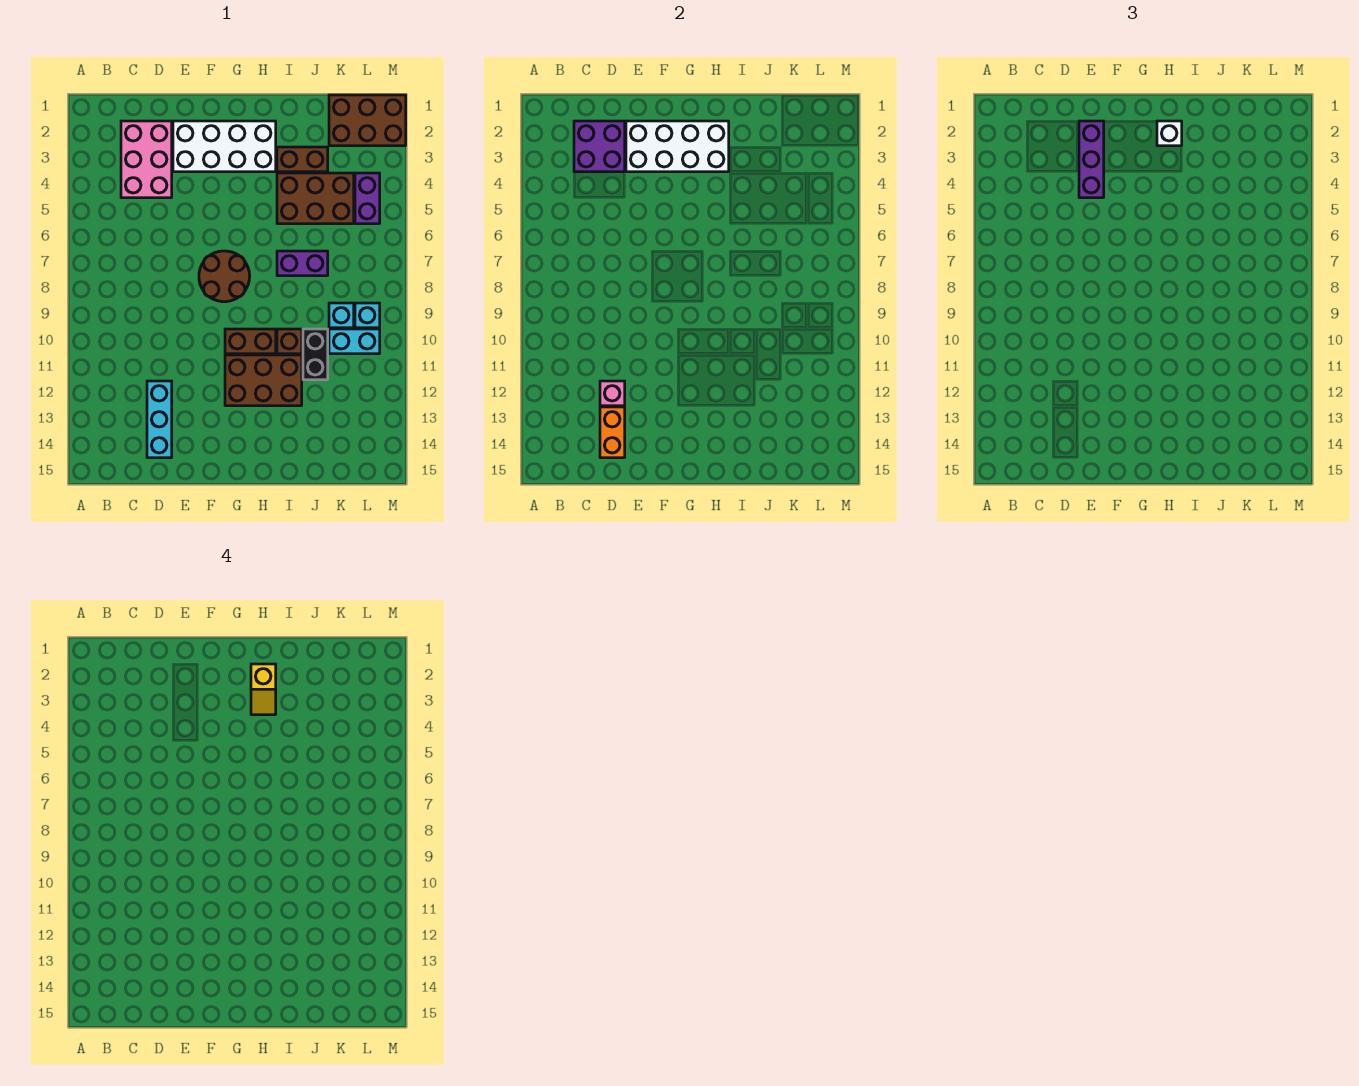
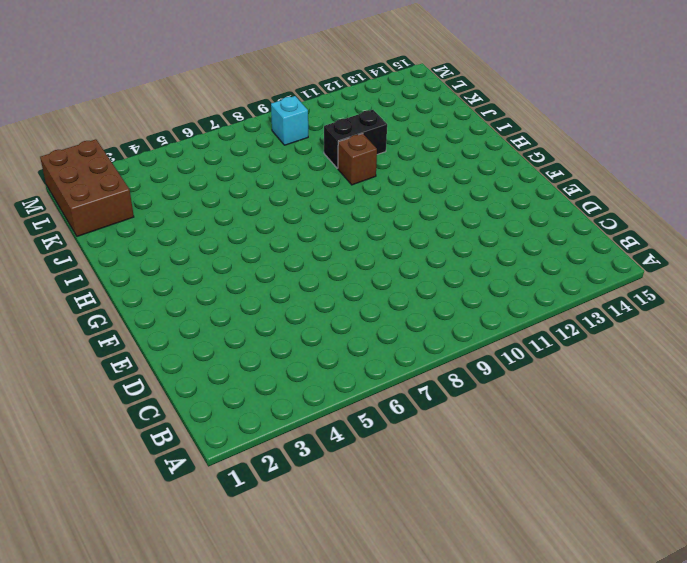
none -> pink brick C2:D4 level 1
none -> cyan brick D12:D14 level 1
none -> white brick E2:H3 level 1

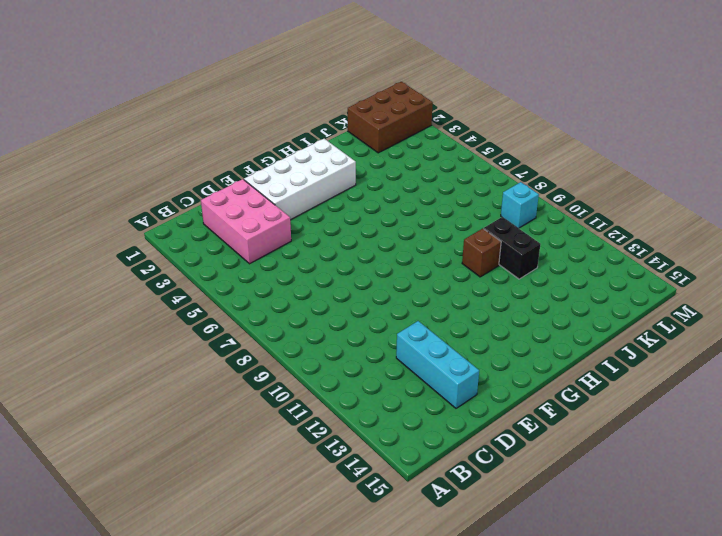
none -> brown round brick F7:G8 level 1
none -> brown brick G10:H10 level 1
none -> brown brick G11:I12 level 1

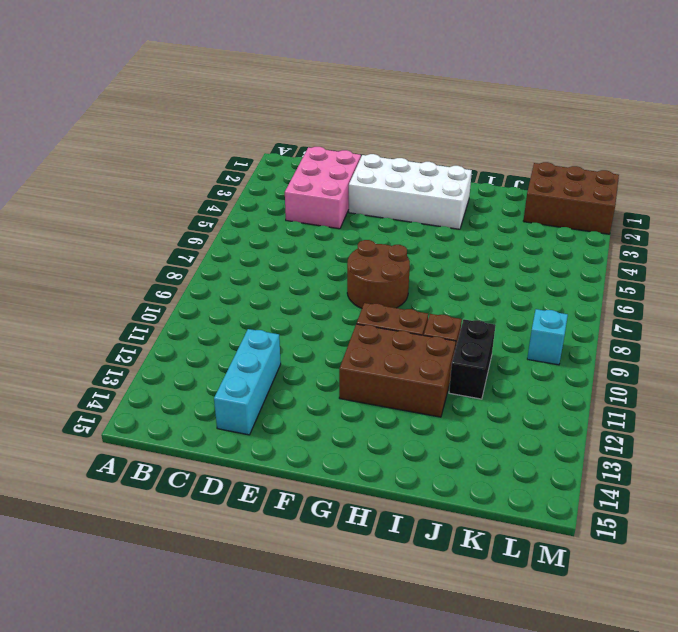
none -> brown brick I3:J3 level 1
none -> brown brick I4:K5 level 1
none -> purple brick I7:J7 level 1

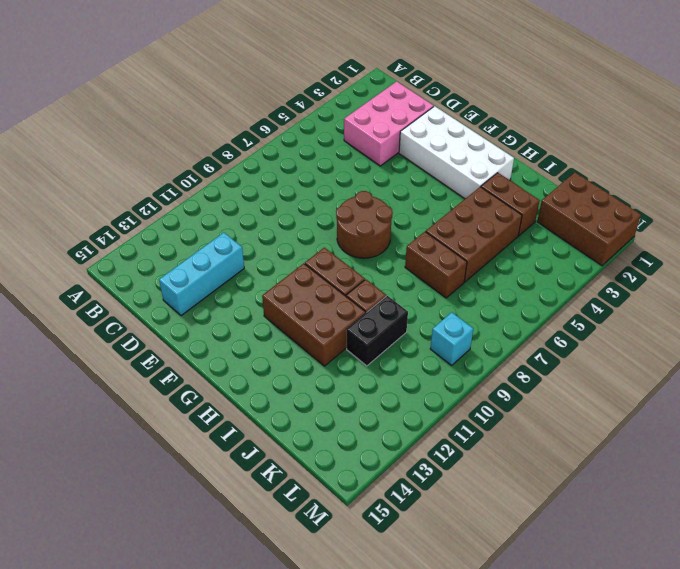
brown brick I4:J6 level 1 -> brown brick I4:K5 level 1
brown brick I7:J7 level 1 -> purple brick I7:J7 level 1
none -> cyan brick K9 level 1
none -> cyan brick K10:L10 level 1
none -> purple brick L4:L5 level 1

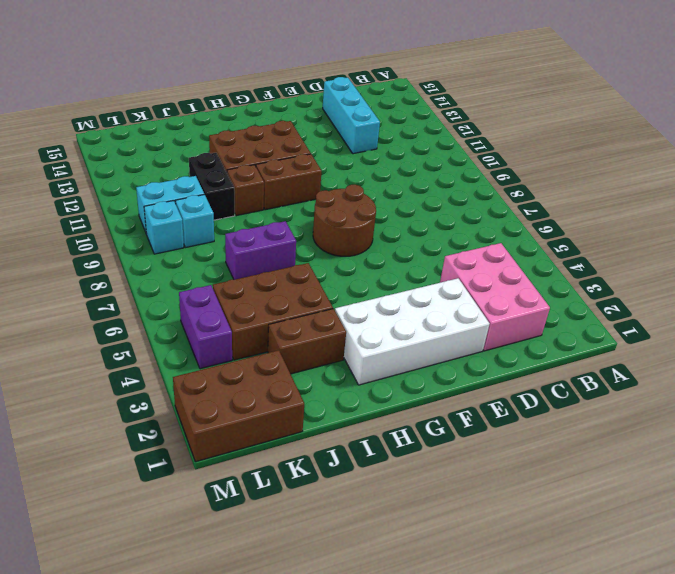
none -> purple brick C2:D3 level 2
none -> pink brick D12 level 2
none -> orange brick D13:D14 level 2

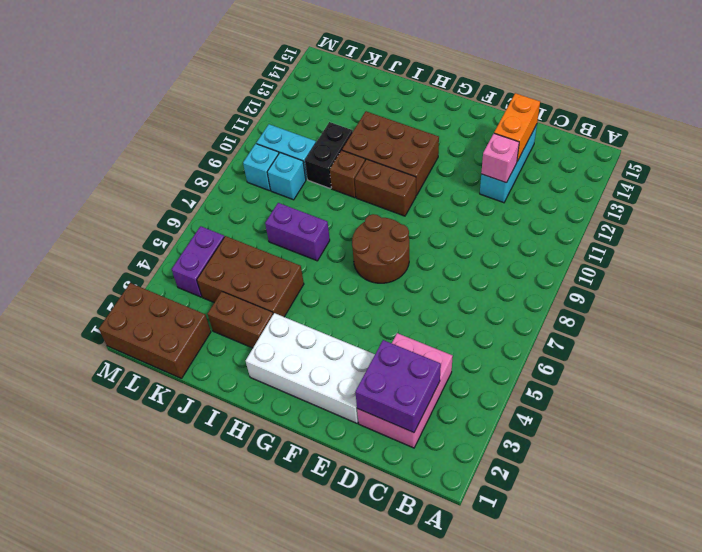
none -> white brick E2:H3 level 2
none -> purple brick E2:E4 level 3
none -> white brick H2 level 3

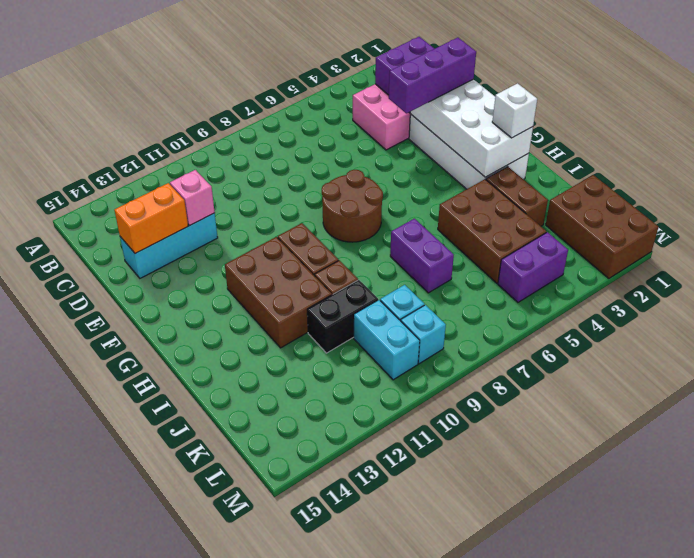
none -> yellow slope H2:H3 level 4 top 2

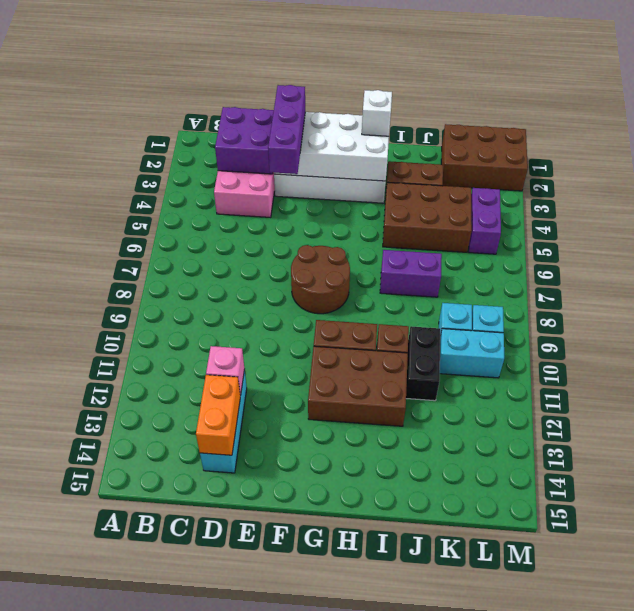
none -> yellow slope H2:H3 level 4 top 2

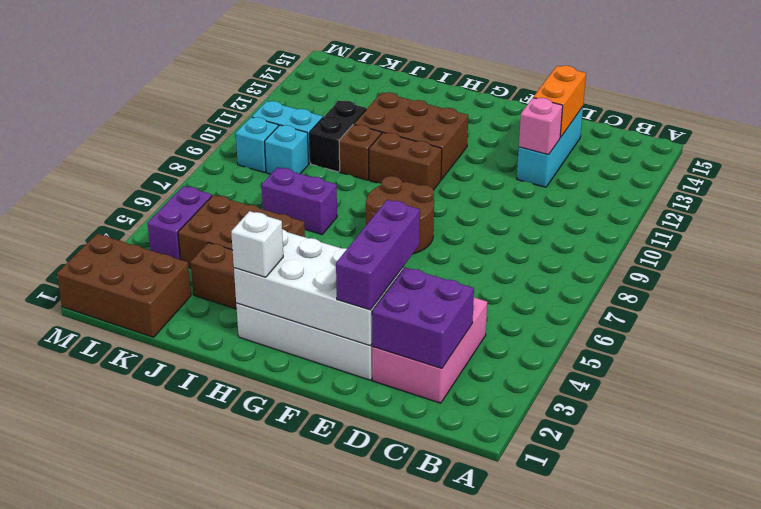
none -> yellow slope H2:H3 level 4 top 2

